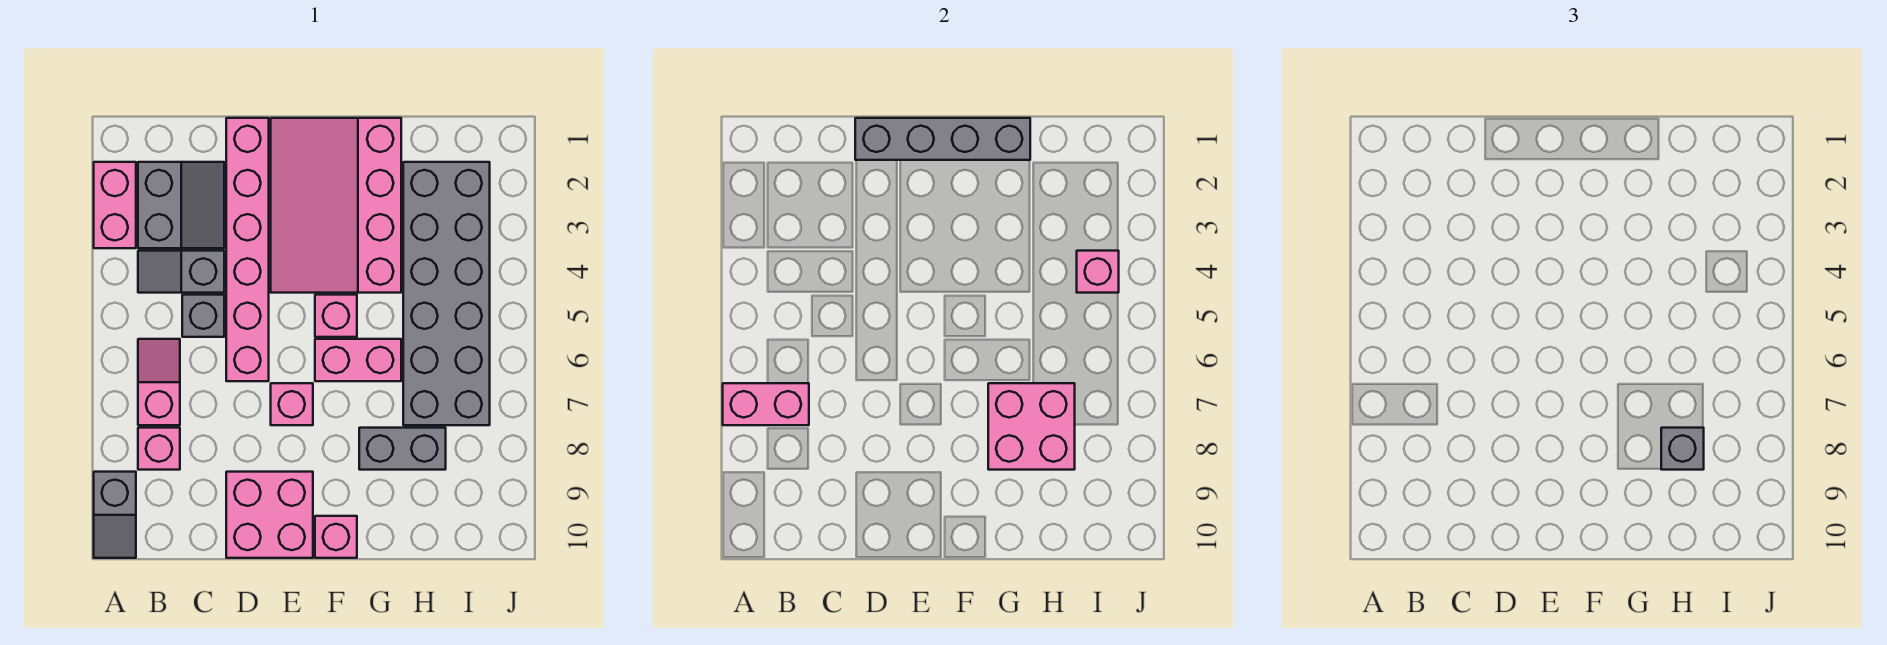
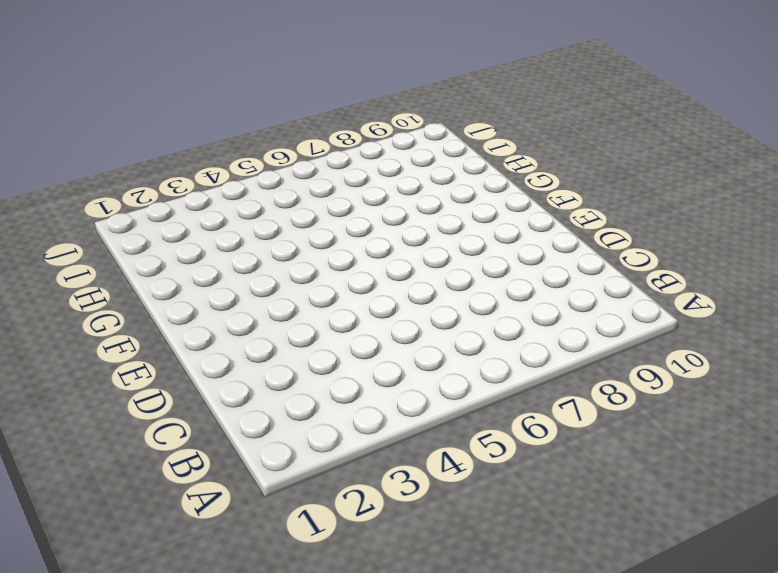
none -> pink brick A2:A3 level 1
none -> grey slope A9:A10 level 1 top 9
none -> grey slope B2:C3 level 1 top B

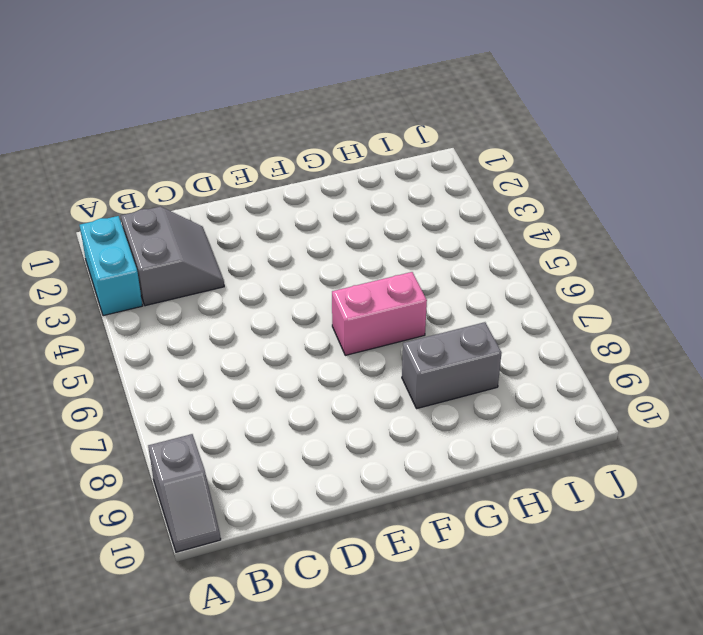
cyan brick A2:A3 level 1 -> pink brick A2:A3 level 1
none -> grey slope B4:C4 level 1 top C
none -> pink slope B6:B7 level 1 top 7
none -> pink brick B8 level 1

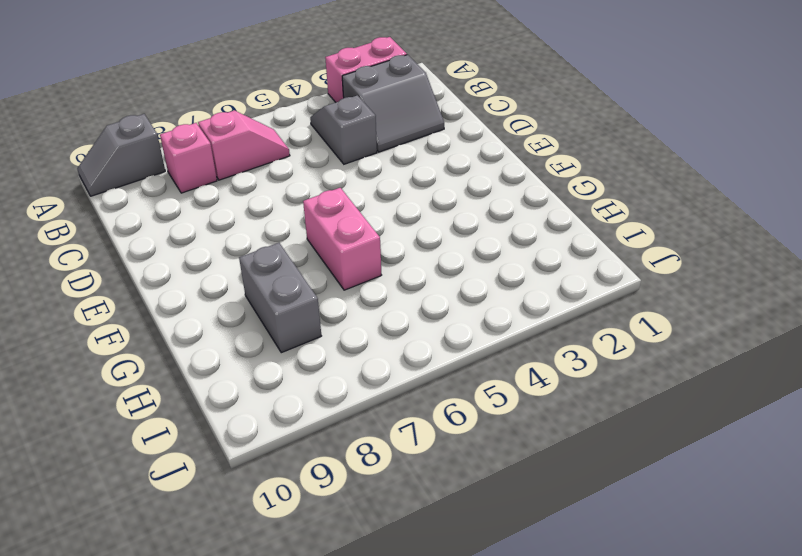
none -> grey brick C5 level 1
none -> pink brick D1:D6 level 1
none -> pink brick D9:E10 level 1

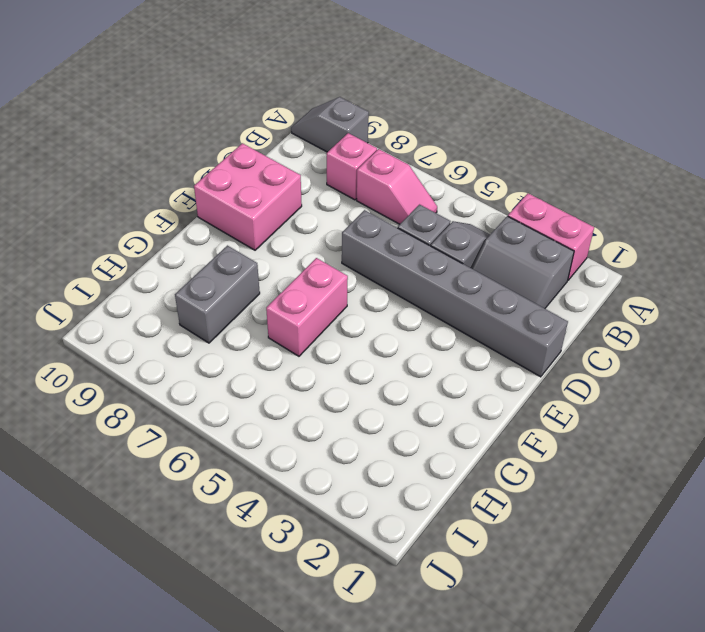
grey brick D1:D6 level 1 -> pink brick D1:D6 level 1
none -> pink slope E1:G4 level 1 top G
none -> pink brick E7 level 1
none -> pink brick F5 level 1

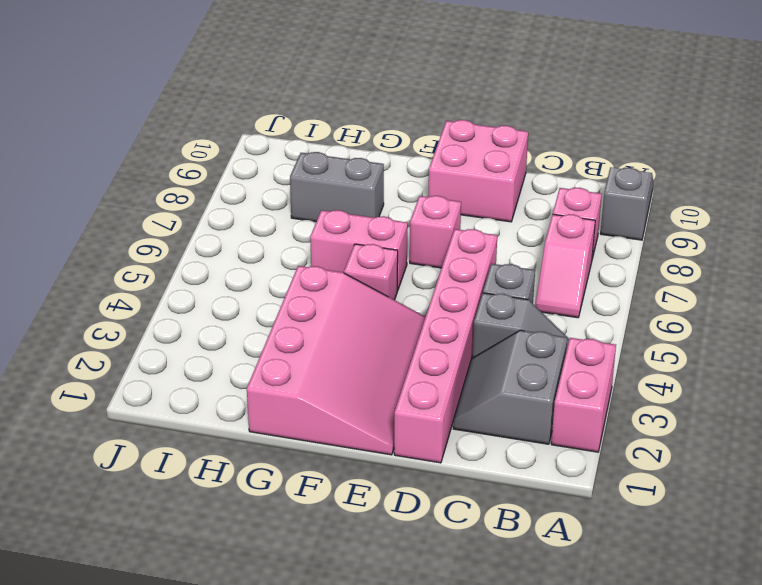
none -> pink brick F10 level 1
none -> grey brick H2:I7 level 1
none -> pink brick A7:B7 level 2

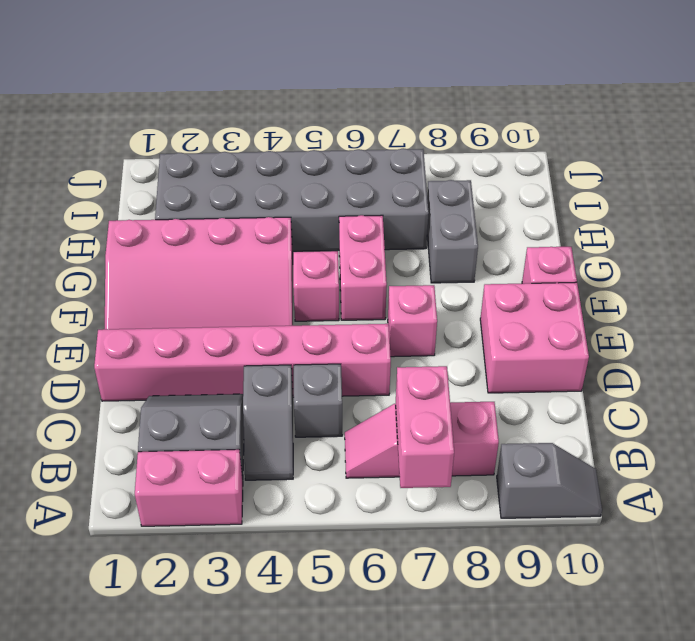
none -> grey brick D1:G1 level 2
none -> pink brick G7:H8 level 2
none -> pink brick I4 level 2

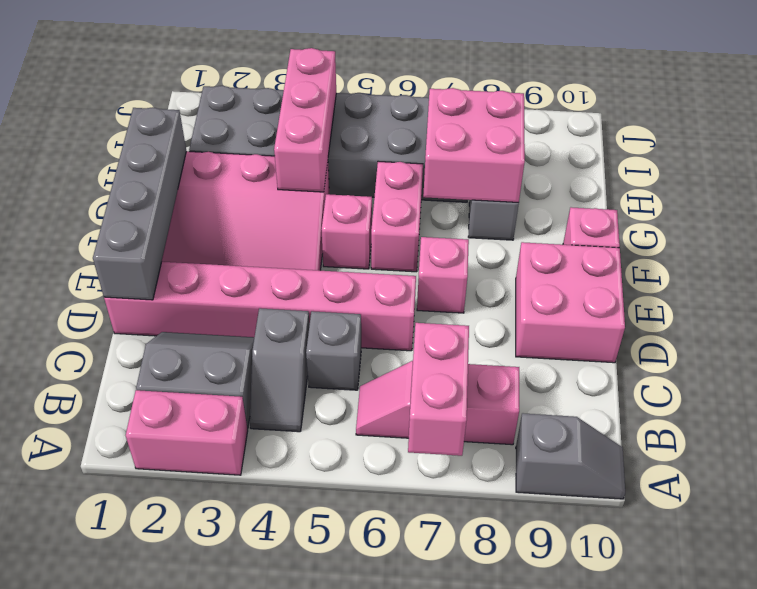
pink brick G4:I4 level 2 -> pink brick I4 level 2
none -> grey brick H8 level 3

